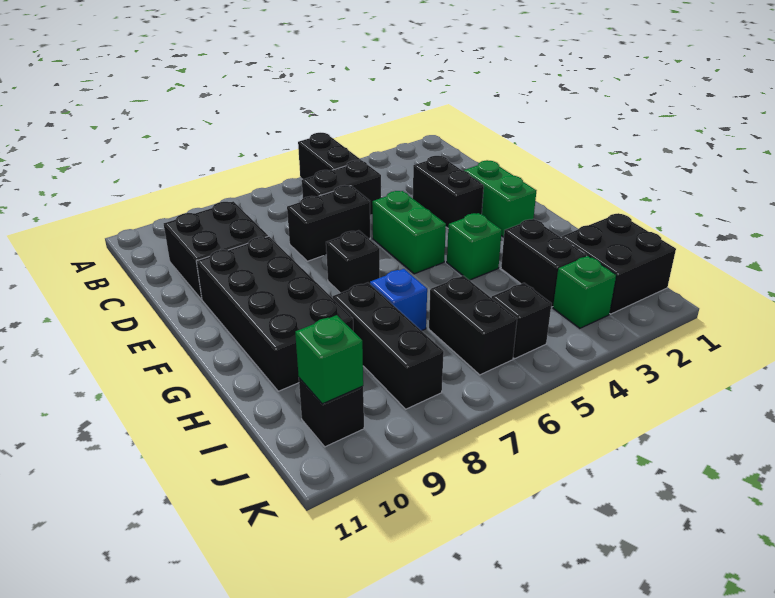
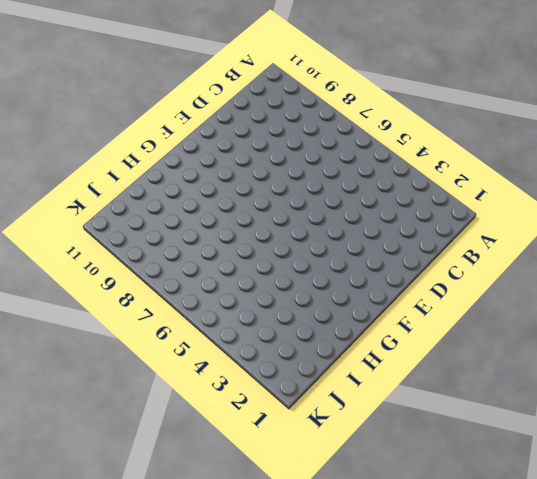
none -> black brick A5:B5 level 1
none -> black brick C5:C6 level 1
none -> black brick C9:D10 level 1

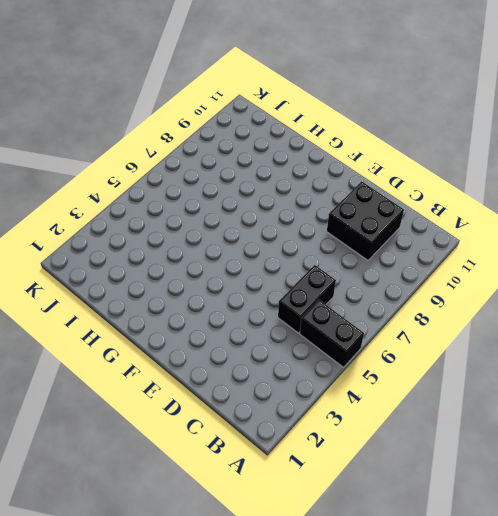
none -> black brick D3:E3 level 1
none -> black brick D6:D7 level 1
none -> green brick E2:F2 level 1

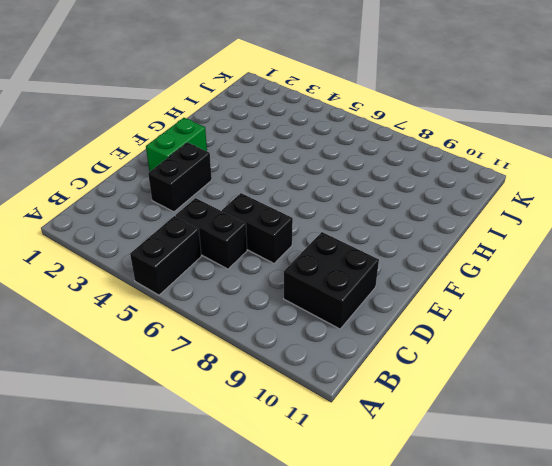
none -> green brick E5:F5 level 1
none -> black brick E9:H10 level 1
none -> black brick F7 level 1

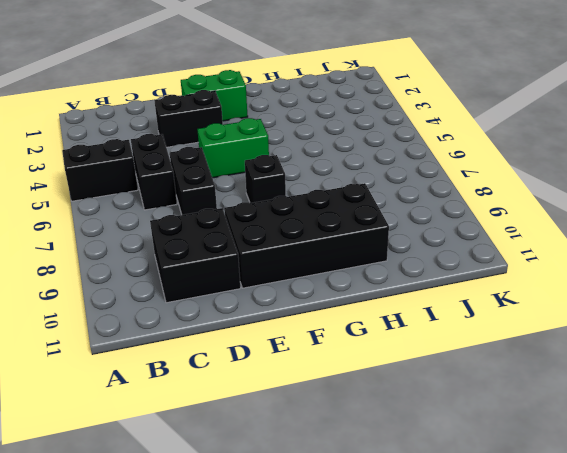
none -> green brick G4 level 1
none -> black brick H3:I3 level 1
none -> blue brick H7 level 1

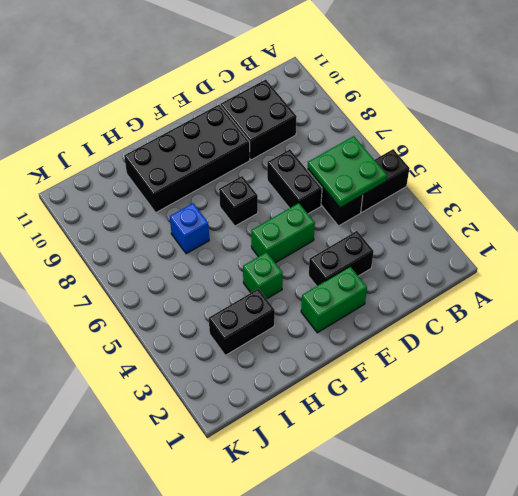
green plate B5:C6 level 2 -> none
none -> black brick H8:J8 level 1
none -> black brick I1:J2 level 1
none -> black brick I6:J6 level 1

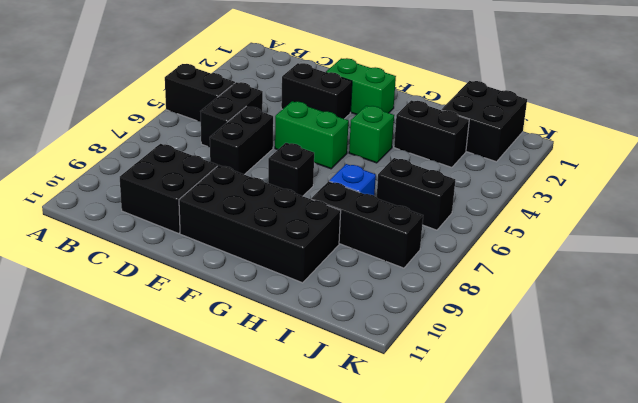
none -> green brick J3 level 1
none -> black brick J5 level 1
none -> black brick J10 level 1

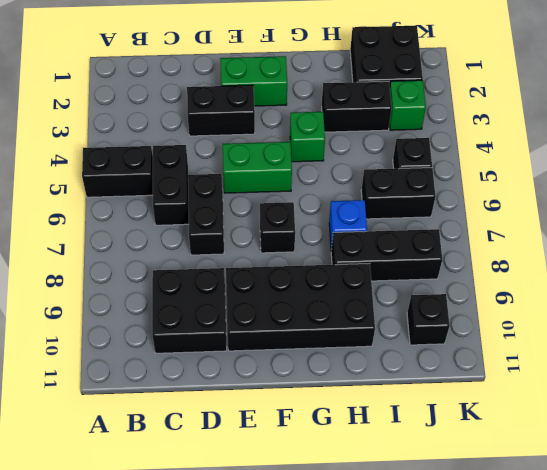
none -> green brick J10 level 2

